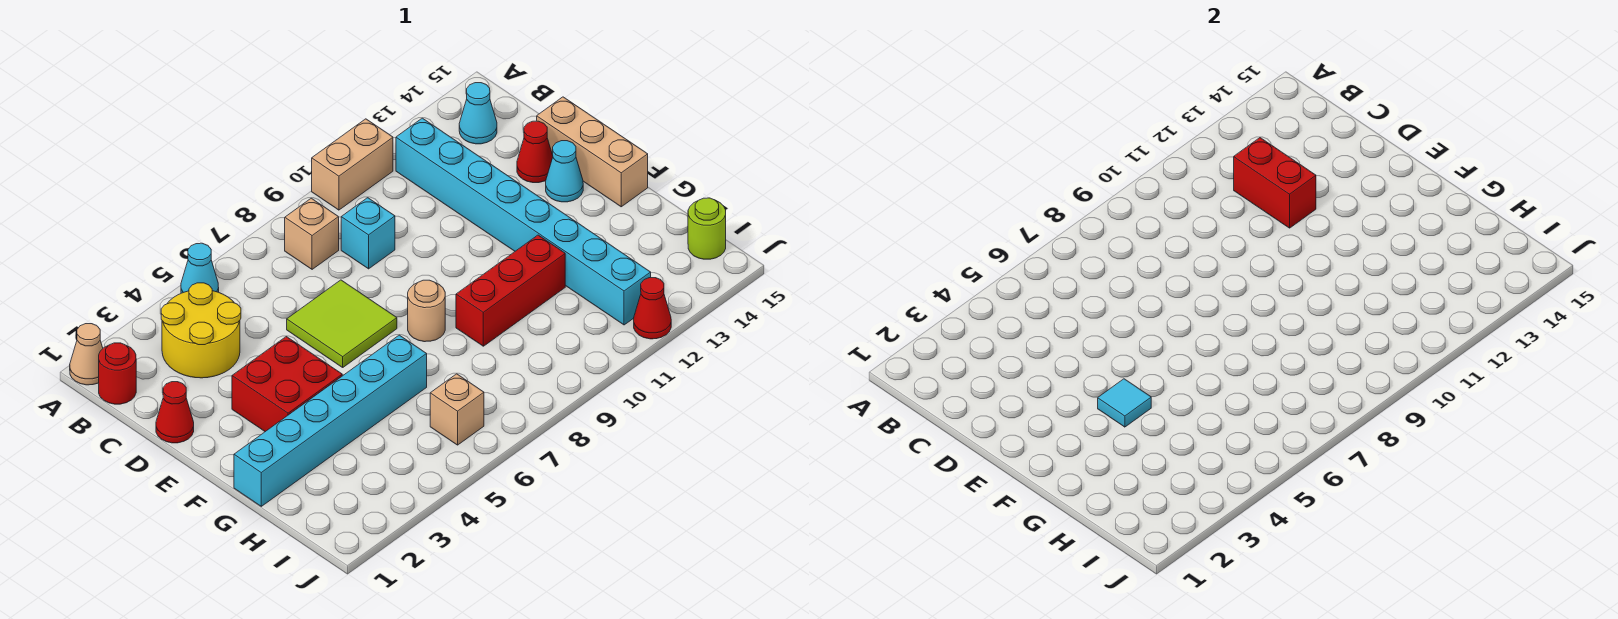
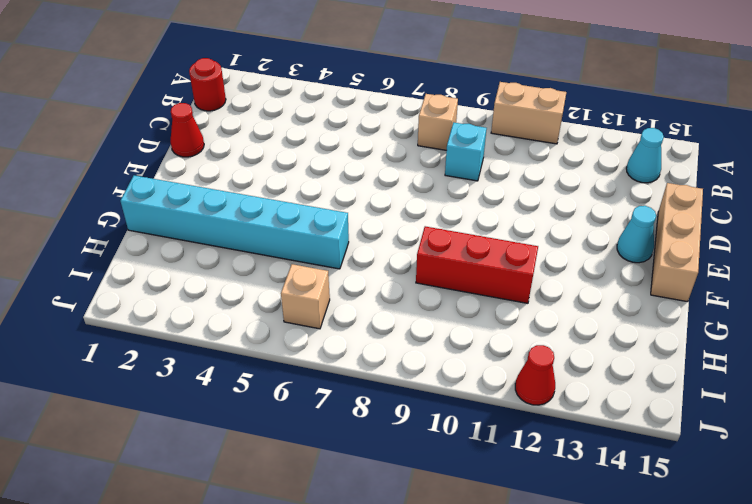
none -> tan cone A1 level 1
none -> cyan cone A5 level 1
none -> yellow round brick B3:C4 level 1

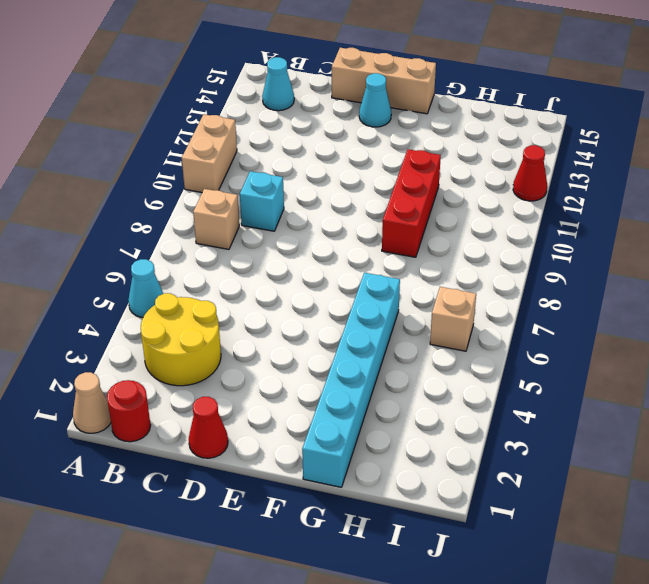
none -> cyan brick B12:I12 level 1
none -> lime tile D6:E7 level 1
none -> red cone D14 level 1

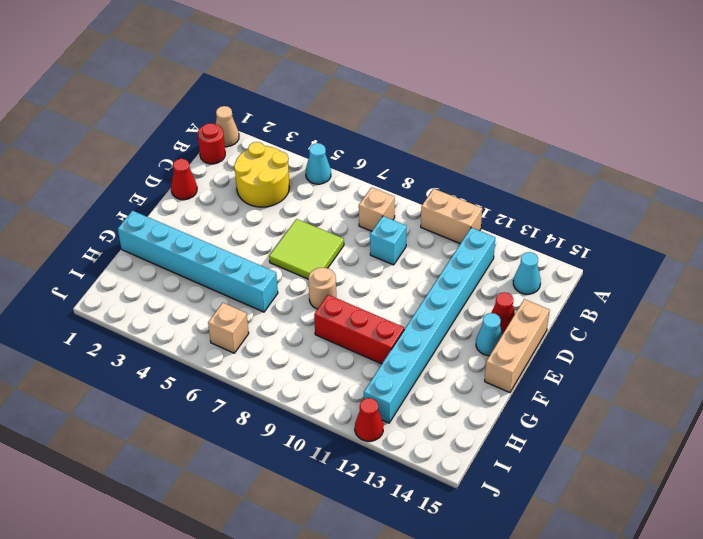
none -> red brick E3:F4 level 1
none -> lime round brick I15 level 1
none -> red brick C12:D12 level 2

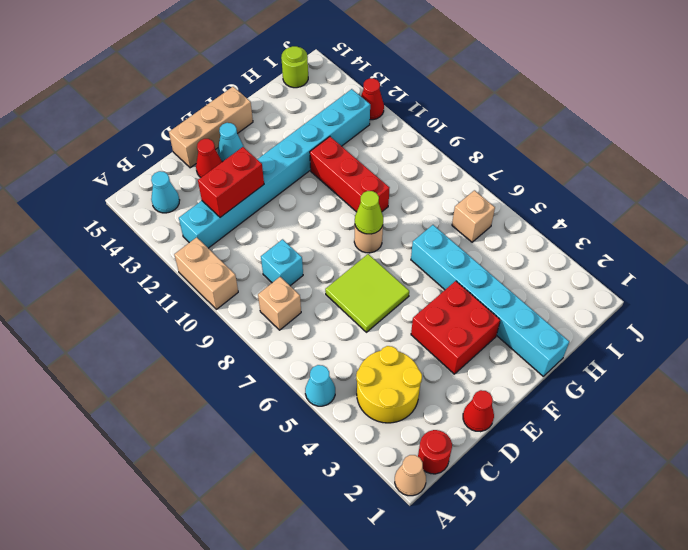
lime cone F8 level 2 -> none
none -> cyan tile F4 level 2

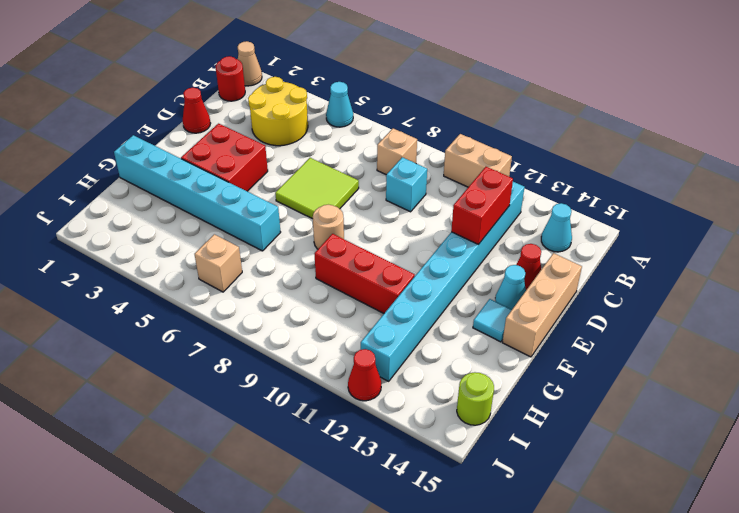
cyan tile F14 level 1 -> cyan tile F4 level 2

